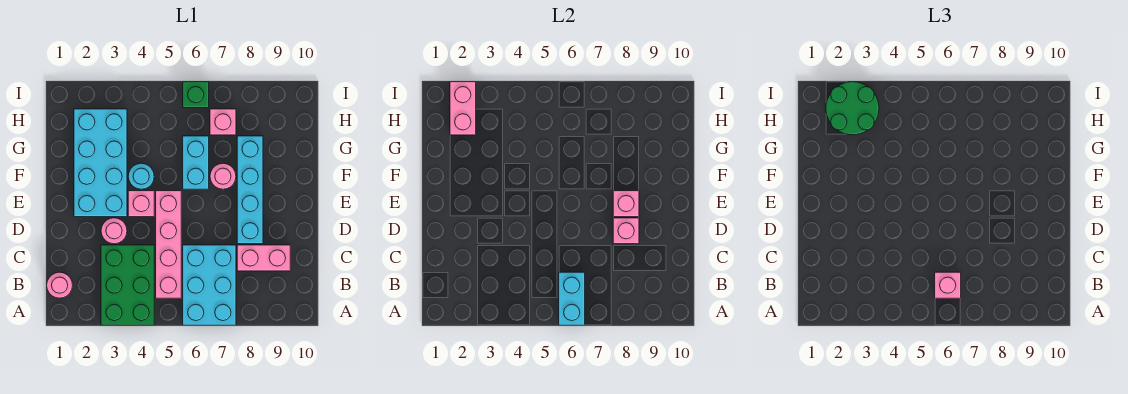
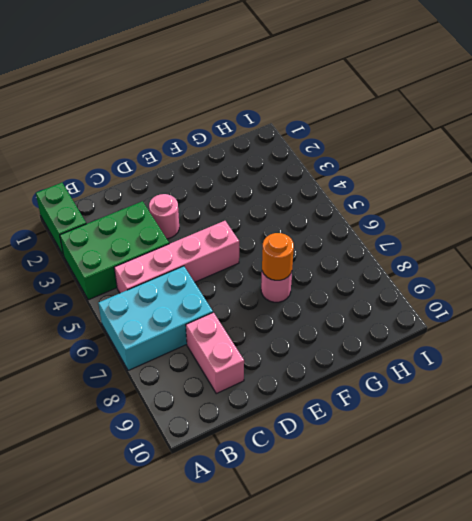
green brick A1:A2 level 1 -> none
orange round brick F7 level 2 -> none
none -> pink round brick B1 level 1
none -> cyan brick D8:G8 level 1
none -> cyan brick E2:H3 level 1

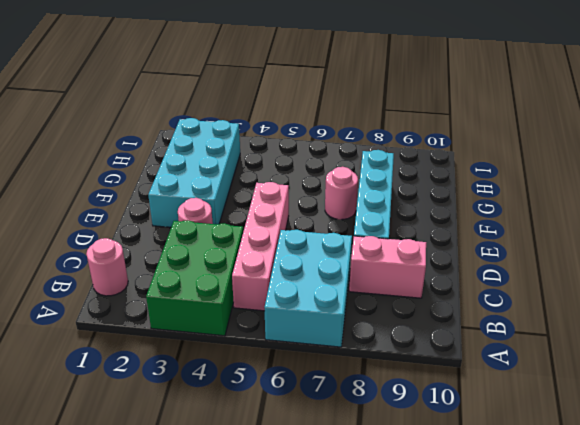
none -> pink brick E4 level 1
none -> cyan round brick F4 level 1
none -> cyan brick F6:G6 level 1

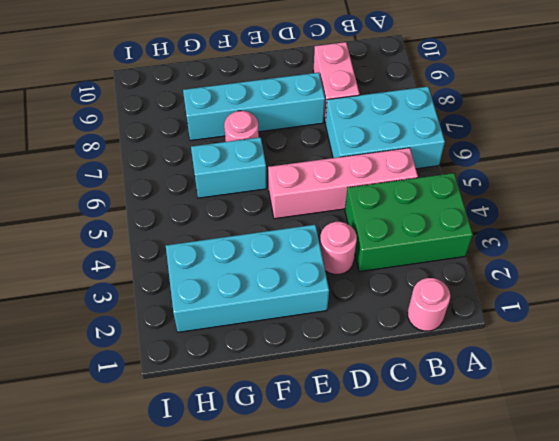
none -> pink brick E4 level 1
none -> cyan round brick F4 level 1
none -> pink brick H7 level 1

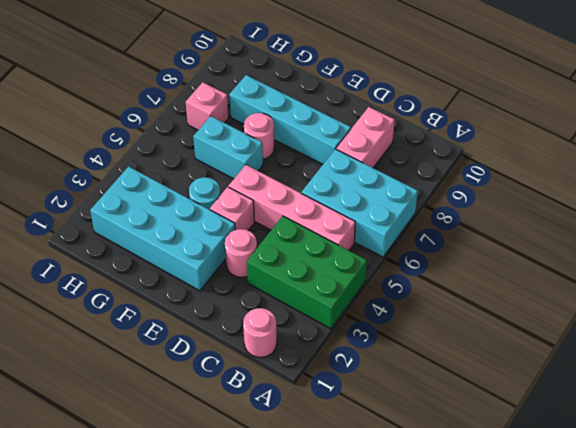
none -> green brick I6 level 1
none -> cyan brick A6:B6 level 2
none -> pink brick D8 level 2

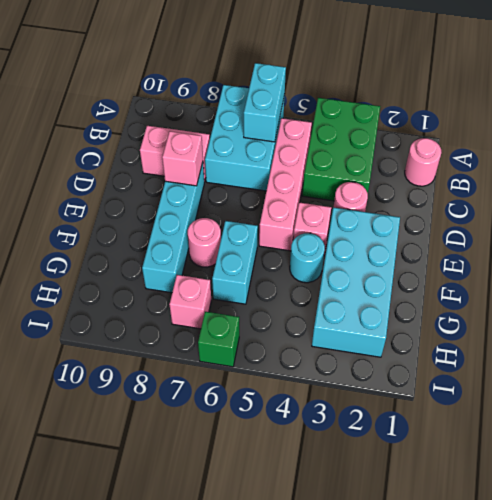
none -> pink brick E8 level 2
none -> pink brick H2:I2 level 2
none -> pink brick B6 level 3

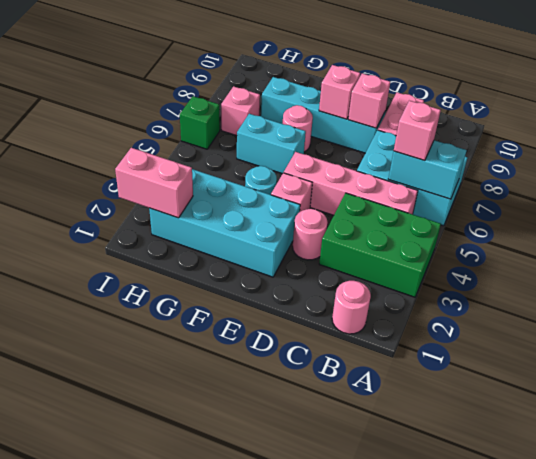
none -> green round brick H2:I3 level 3

